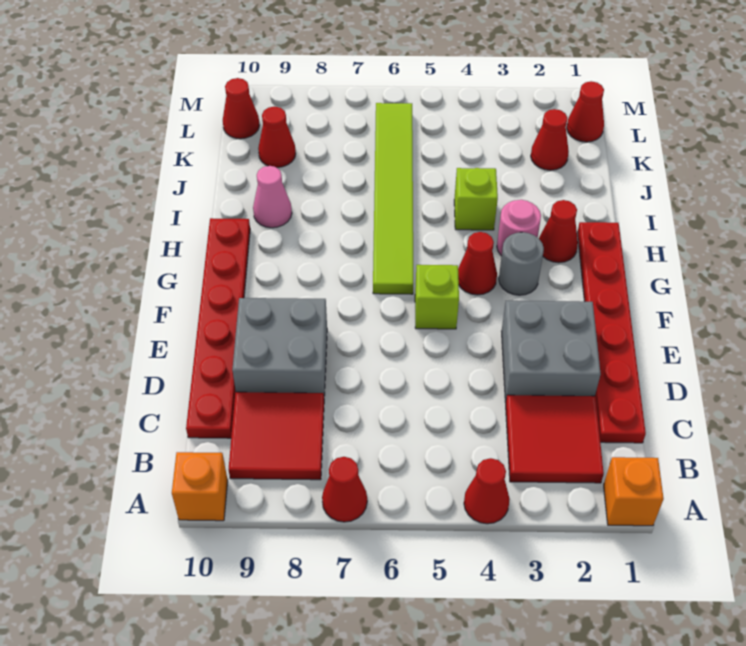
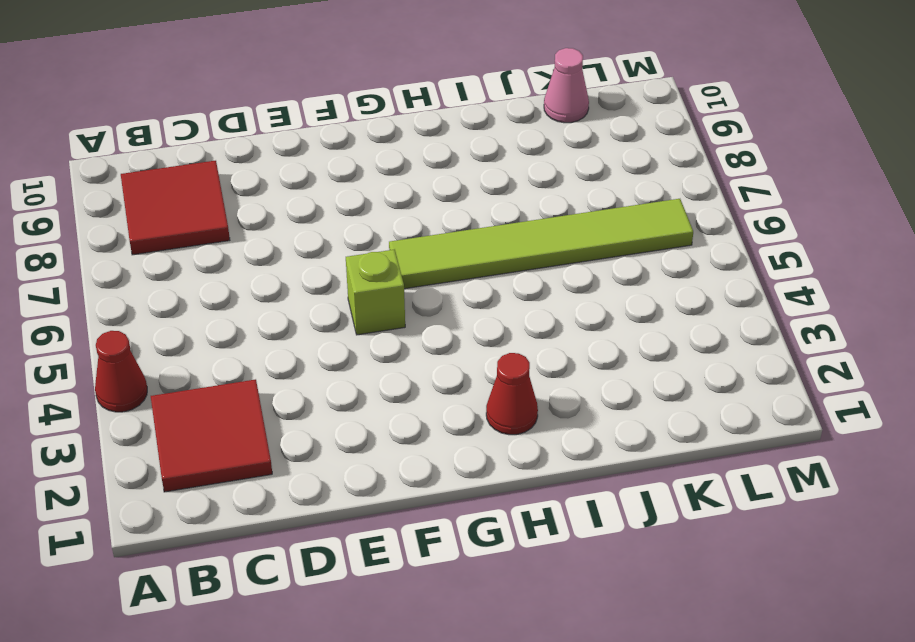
pink cone K10 level 1 -> pink cone I9 level 1
none -> orange brick A1 level 1
none -> red cone A7 level 1
none -> orange brick A10 level 1

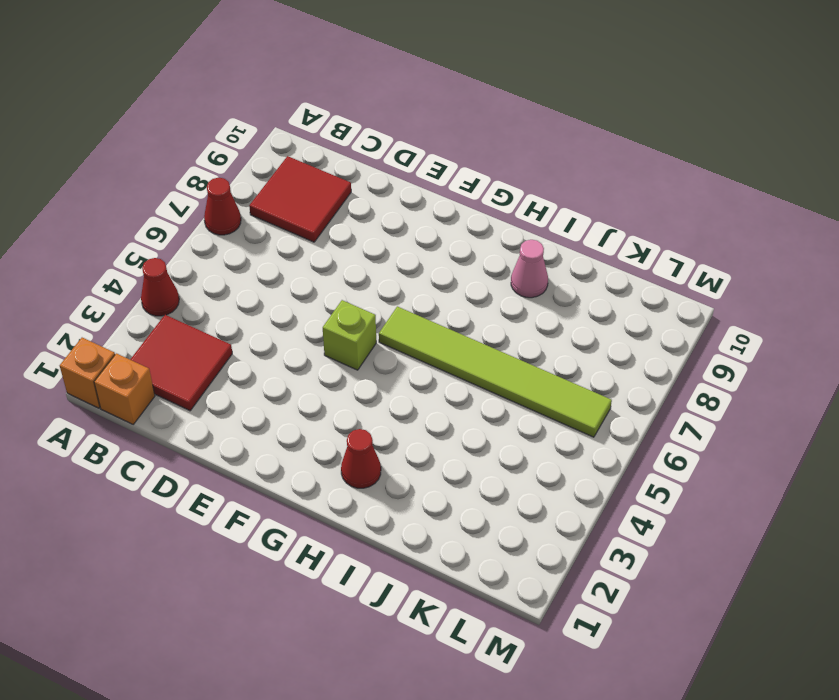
orange brick B1 level 1 -> orange brick A10 level 1
none -> red plate C1:H1 level 1
none -> red plate C10:H10 level 1
none -> grey brick D2:E3 level 1

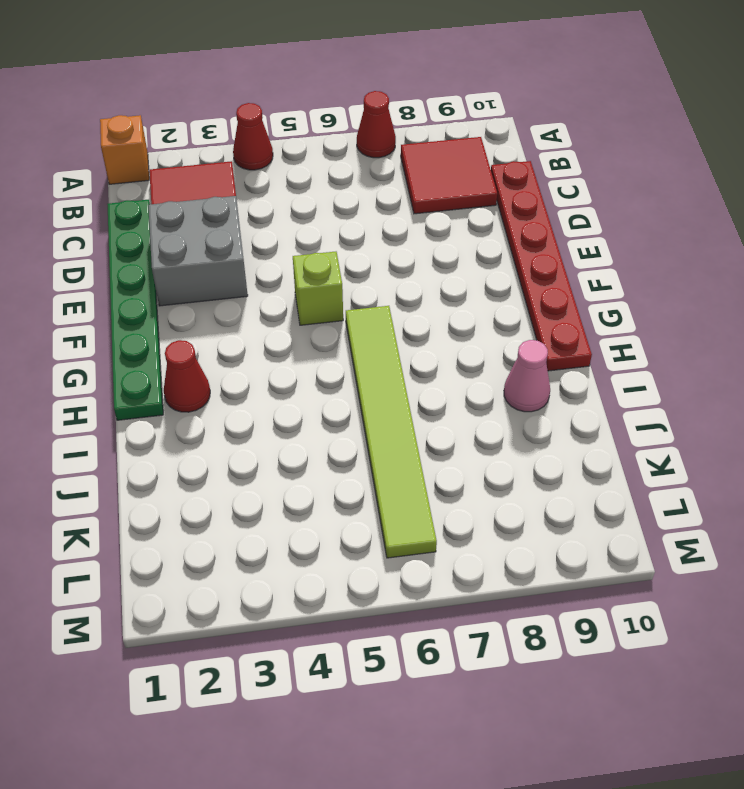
green plate C1:H1 level 1 -> red plate C1:H1 level 1
none -> orange brick A10 level 1
none -> grey brick D8:E9 level 1
none -> grey round brick G3 level 1

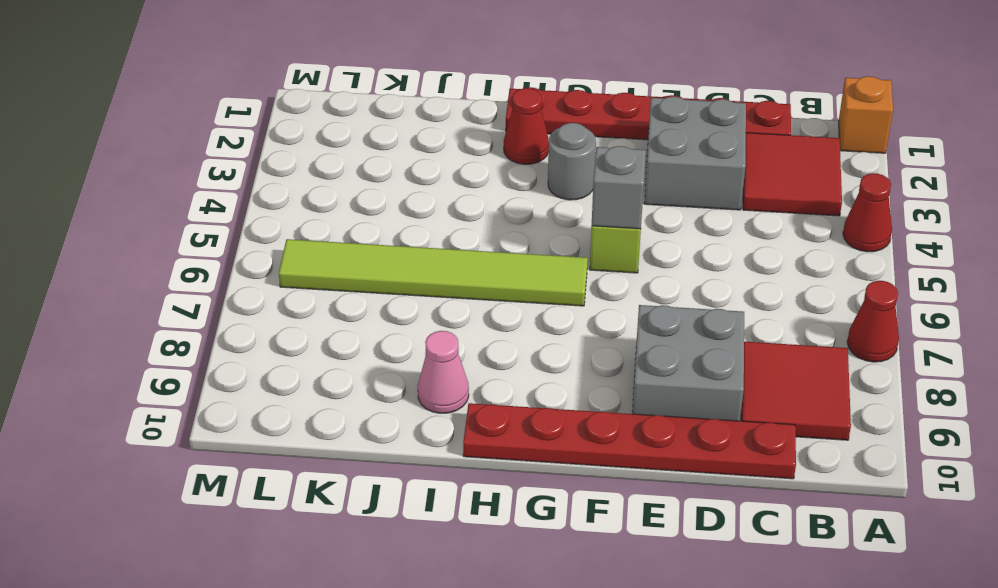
grey brick F5 level 2 -> none
none -> orange brick A10 level 1
none -> red cone G4 level 1
none -> pink round brick H3 level 1

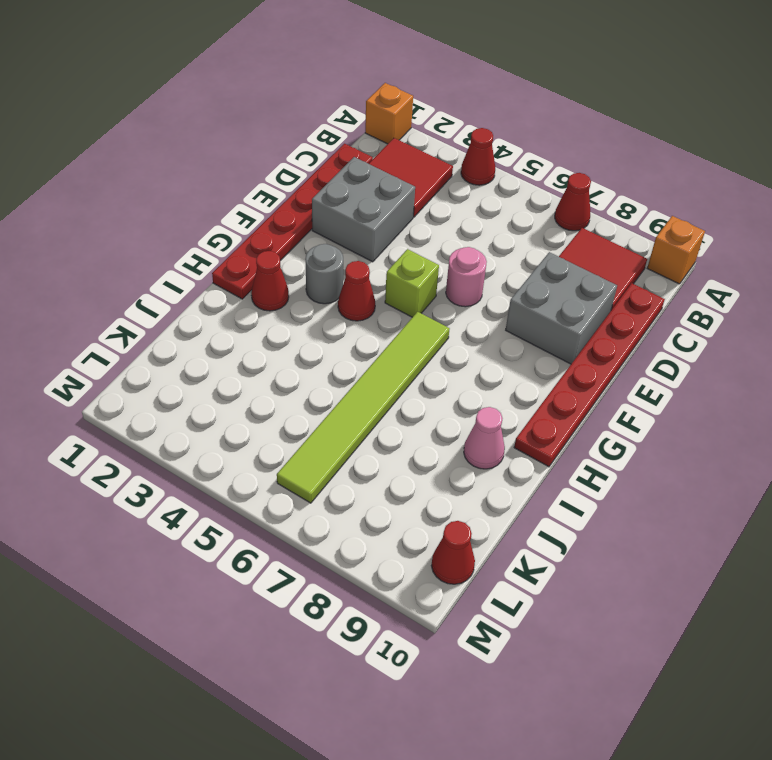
pink round brick E6 level 1 -> pink round brick H3 level 1
none -> lime brick I4 level 1
none -> red cone K2 level 1
none -> red cone K9 level 1

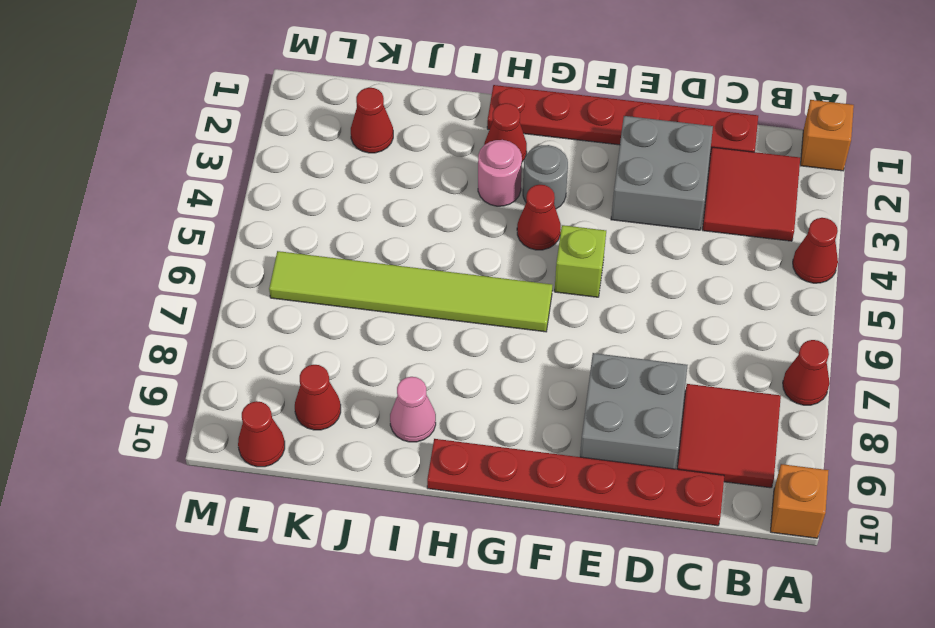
none -> lime brick I4 level 1
none -> red cone L1 level 1

